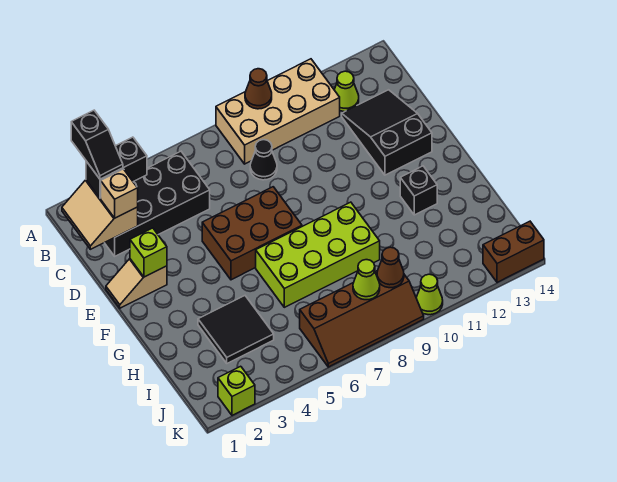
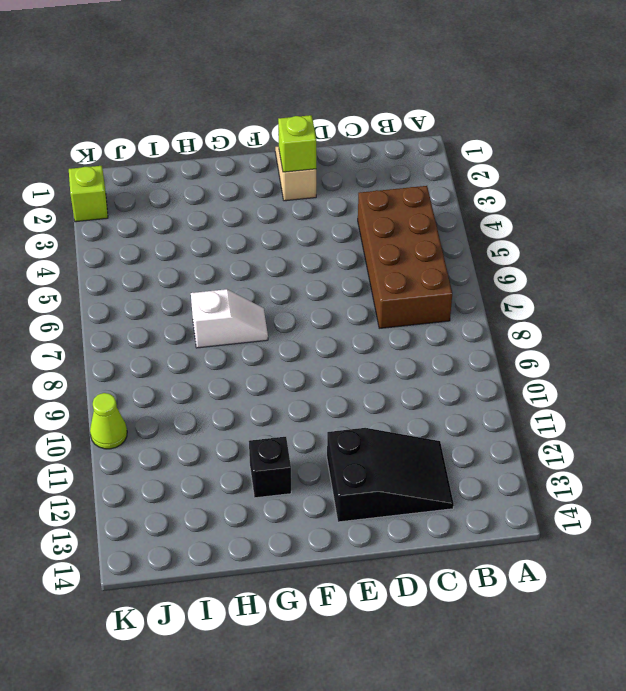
brown brick B4:C7 level 1 -> black brick B2:C5 level 1
white slope G7:H7 level 1 top H -> lime brick G6:H9 level 1
none -> tan brick A8:B11 level 1
none -> lime cone B12 level 1
none -> black cone C8 level 1

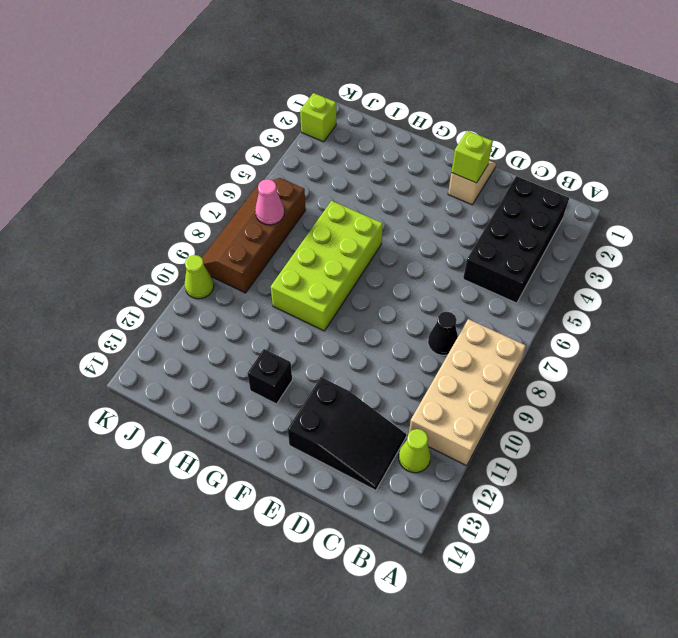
pink cone J7 level 2 -> none
none -> brown brick E5:F7 level 1
none -> black tile H3:I4 level 1
none -> brown brick K13:K14 level 1

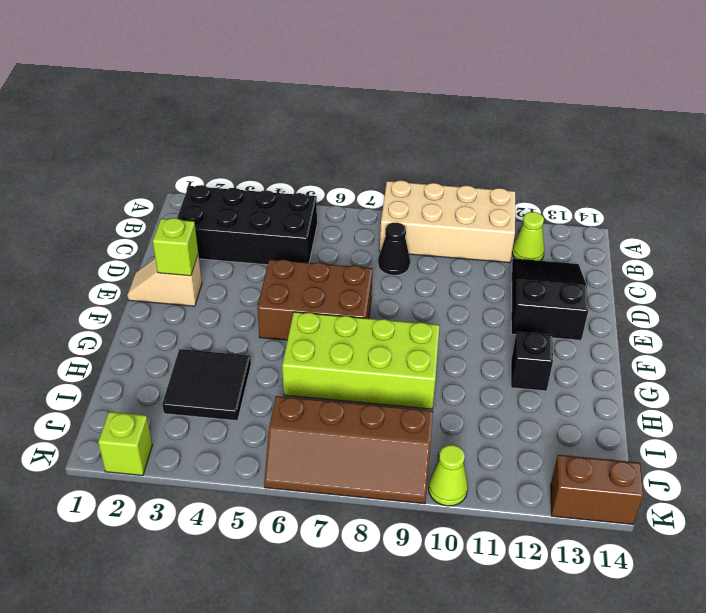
none -> brown cone A9 level 2
none -> tan slope B1:C2 level 2 top 2
none -> lime cone J8 level 2

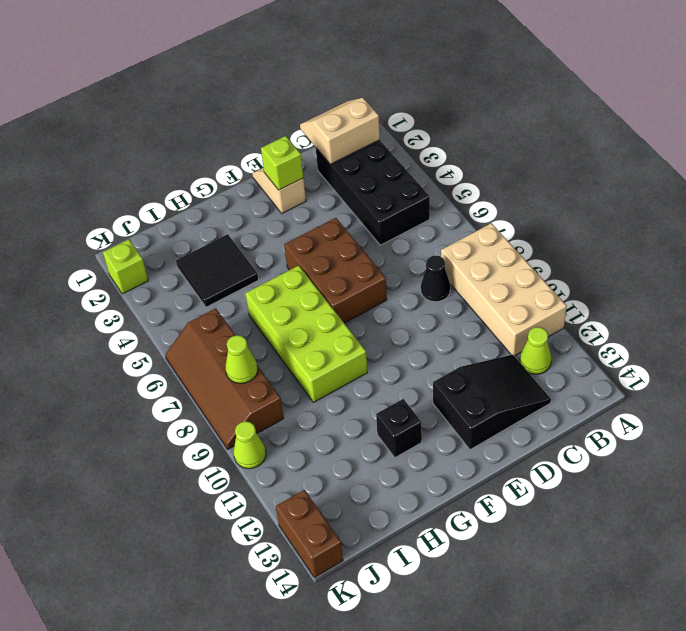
none -> brown cone A9 level 2
none -> brown cone J9 level 2
none -> black brick B2:B3 level 3

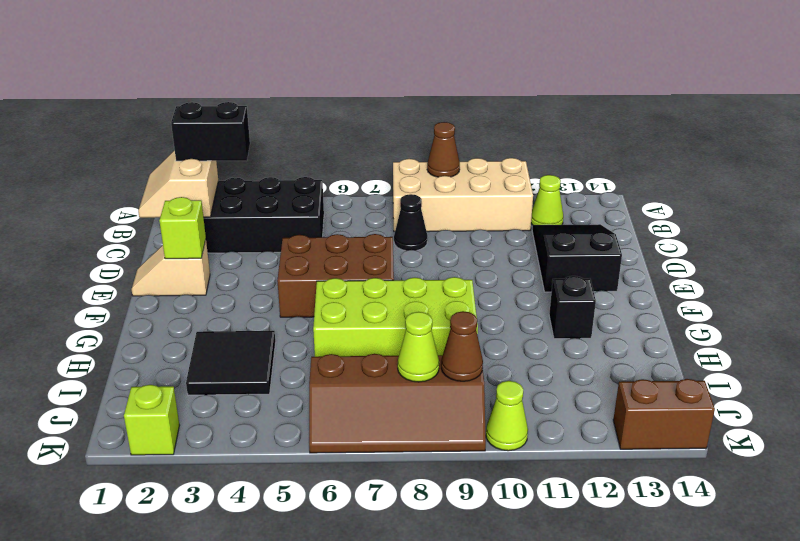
none -> tan brick C2 level 3
none -> black slope A2:B2 level 4 top A

